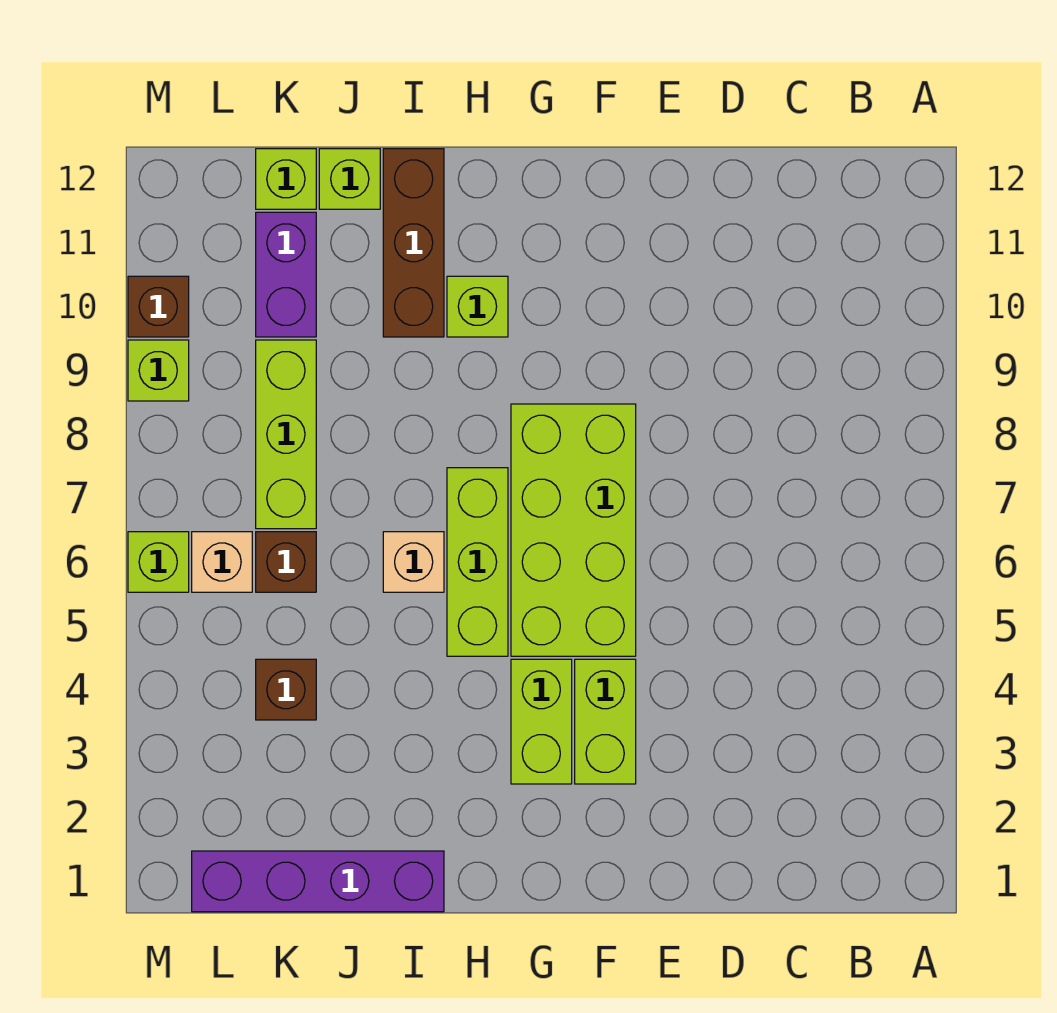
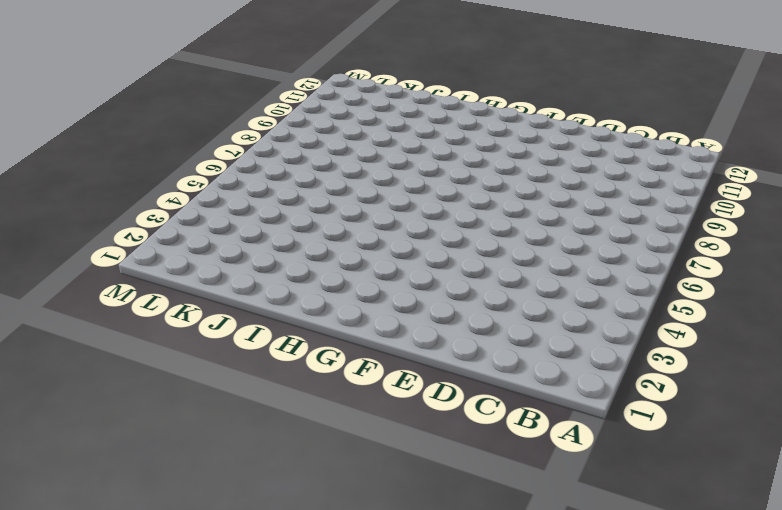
none -> lime brick F3:F4 level 1
none -> lime brick F5:G8 level 1
none -> lime brick G3:G4 level 1

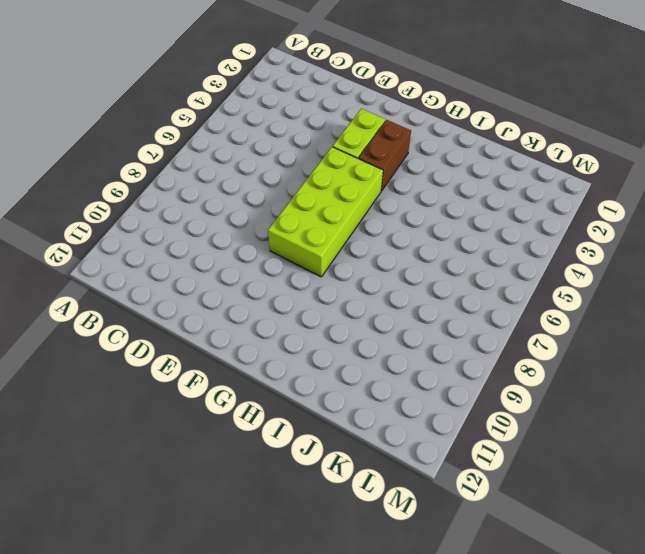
brown brick G3:G4 level 1 -> lime brick G3:G4 level 1
none -> lime brick H5:H7 level 1
none -> lime brick H10 level 1
none -> purple brick I1:L1 level 1

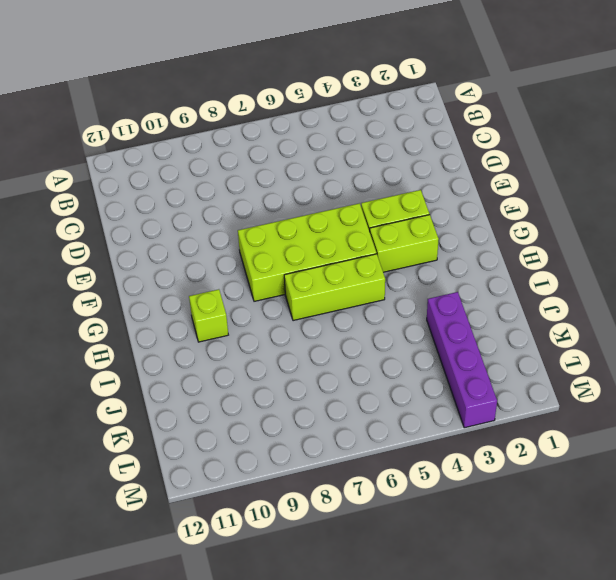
purple brick J3:M3 level 1 -> purple brick I1:L1 level 1
none -> tan brick I6 level 1
none -> brown brick I10:I12 level 1
none -> lime brick J12 level 1

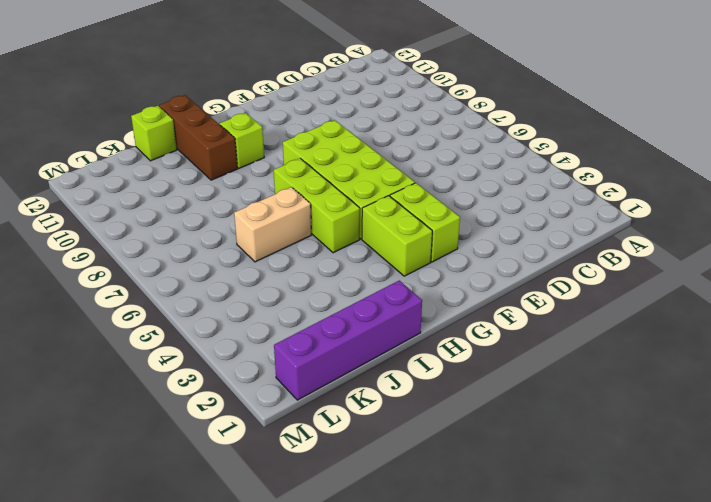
tan brick I6:J6 level 1 -> tan brick I6 level 1
none -> brown brick K4 level 1
none -> brown brick K6 level 1
none -> lime brick K7:K9 level 1

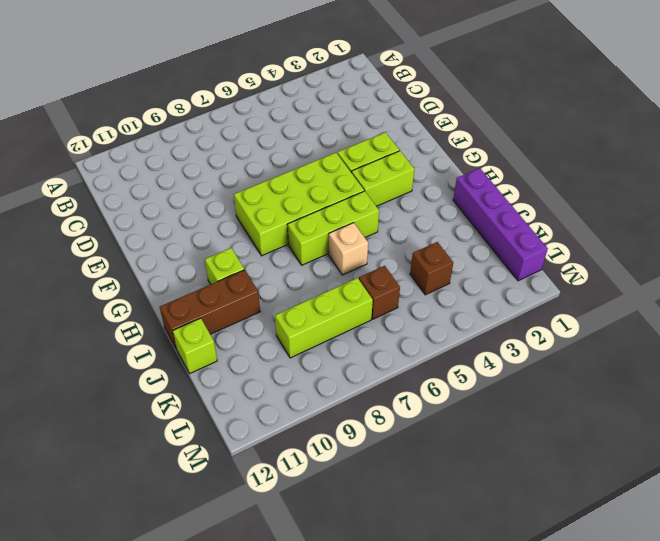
none -> purple brick K10:K11 level 1
none -> lime brick K12 level 1
none -> tan brick L6 level 1

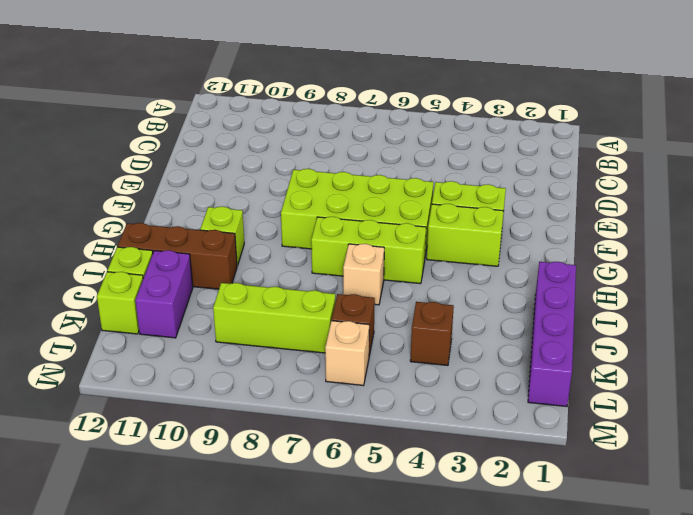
purple brick J11:K11 level 1 -> purple brick K10:K11 level 1
none -> lime brick M6 level 1
none -> lime brick M9 level 1
none -> brown brick M10 level 1

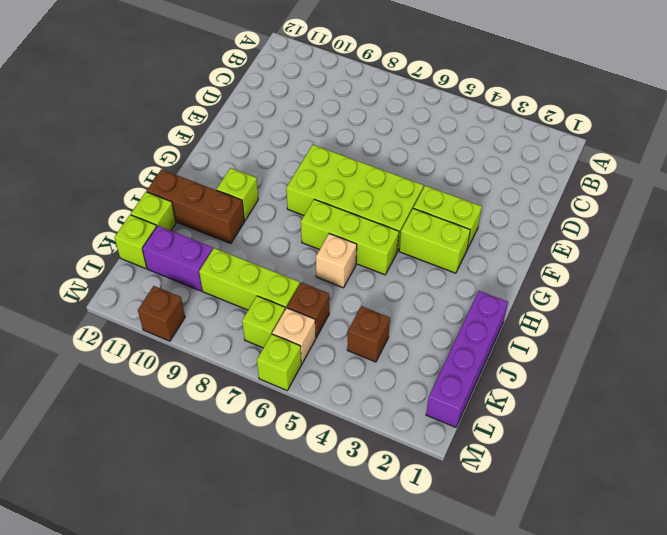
lime brick L7 level 1 -> lime brick M9 level 1

